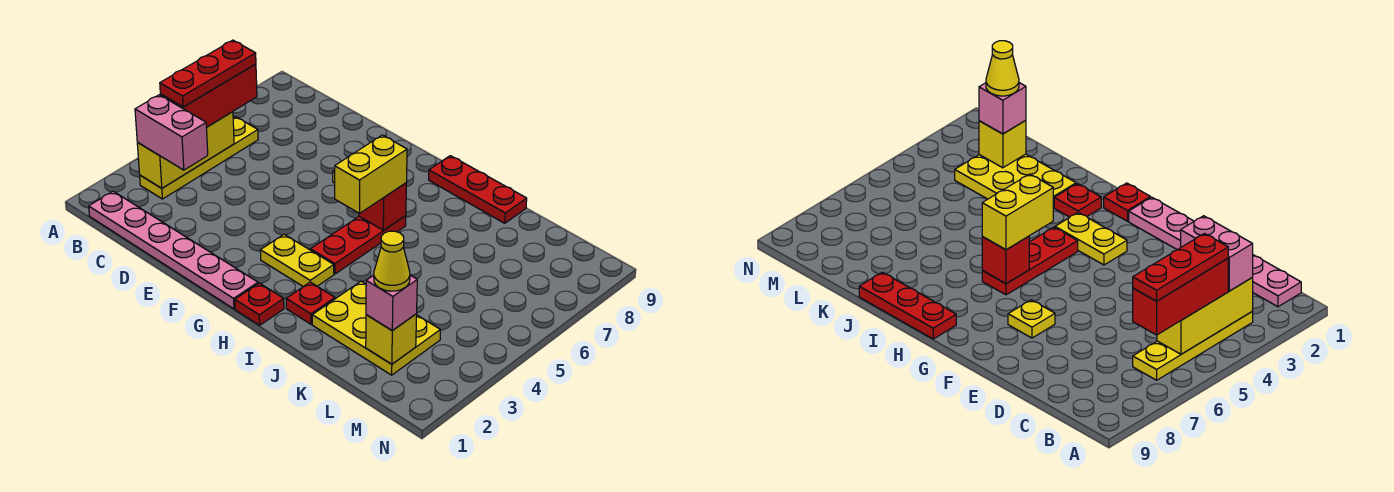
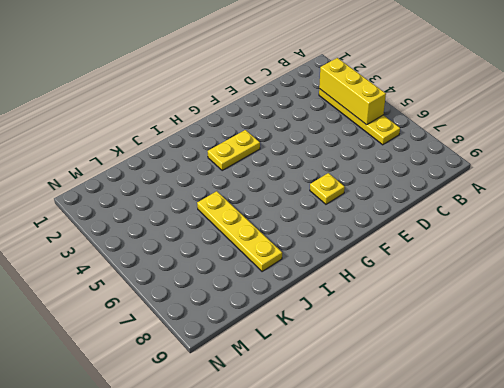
yellow plate J5:J8 level 1 -> none
none -> pink plate B1:G1 level 1
none -> red plate H1 level 1
none -> red plate H4:H6 level 1

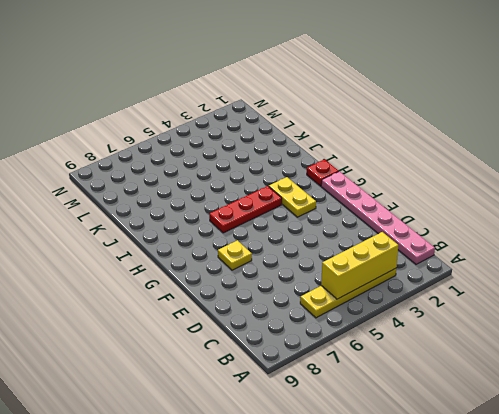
none -> red plate H9:J9 level 1
none -> red plate I2 level 1
none -> yellow plate J2:L3 level 1

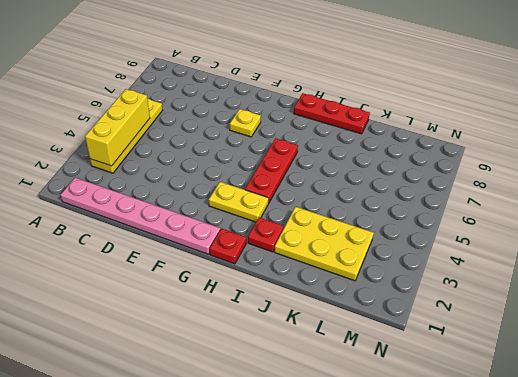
none -> red brick H6 level 2
none -> yellow brick L2 level 2
none -> pink brick B3:C3 level 3

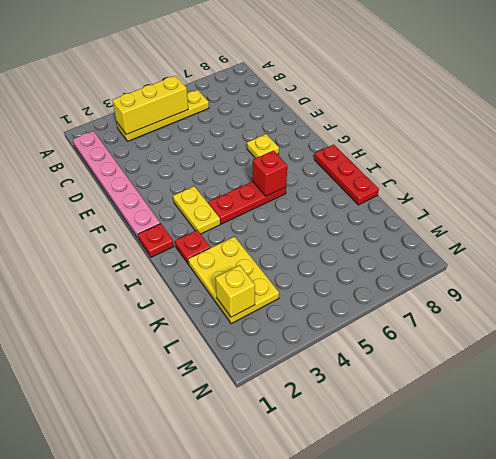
none -> pink brick B3:C3 level 3
none -> red brick B4:B6 level 3
none -> yellow brick H5:H6 level 3

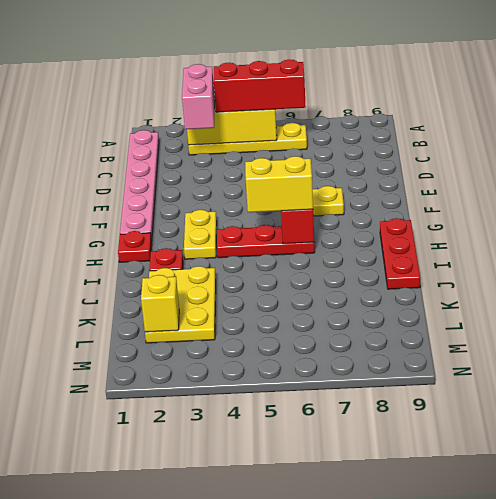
none -> pink brick L2 level 3
none -> red plate B4:B6 level 4
none -> yellow cone L2 level 4

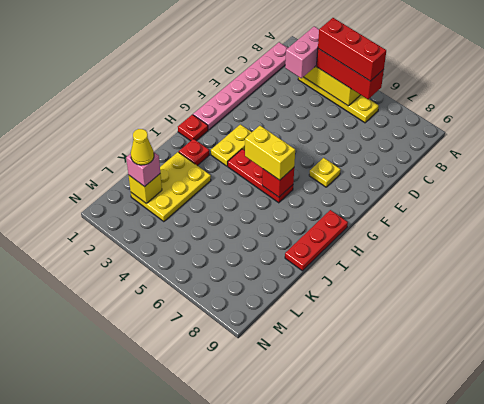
red brick B4:B6 level 4 -> red plate B4:B6 level 4

